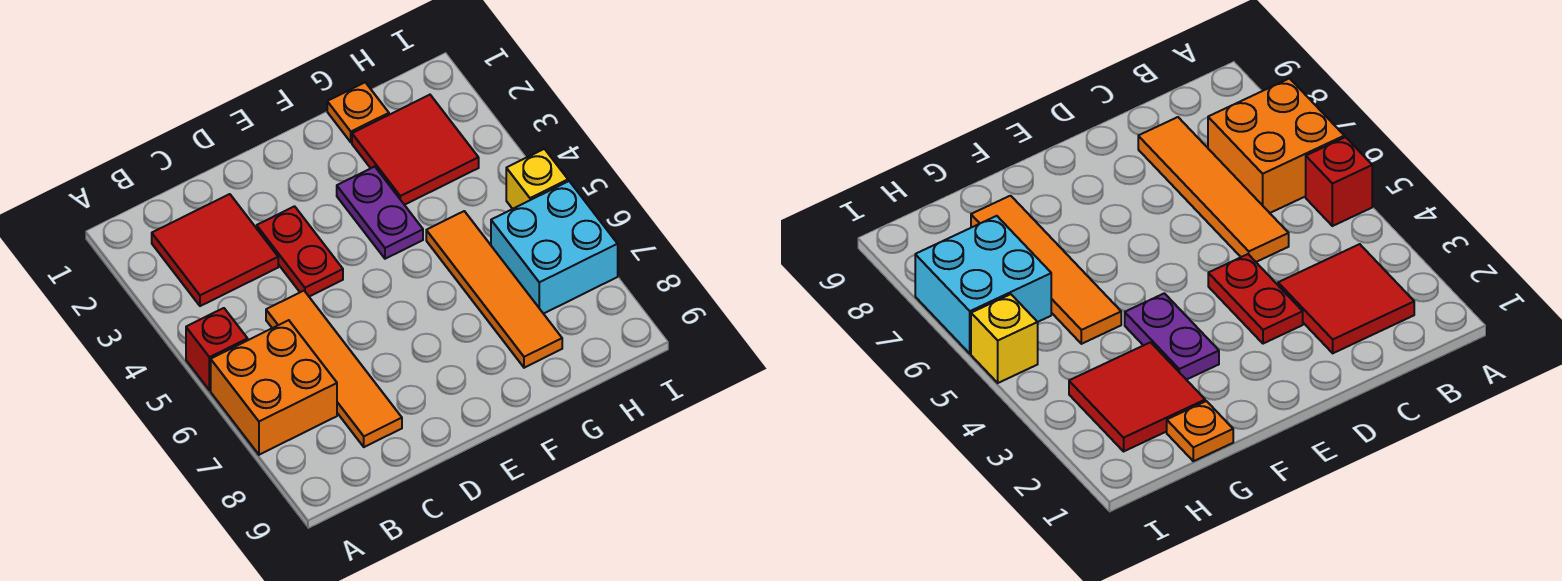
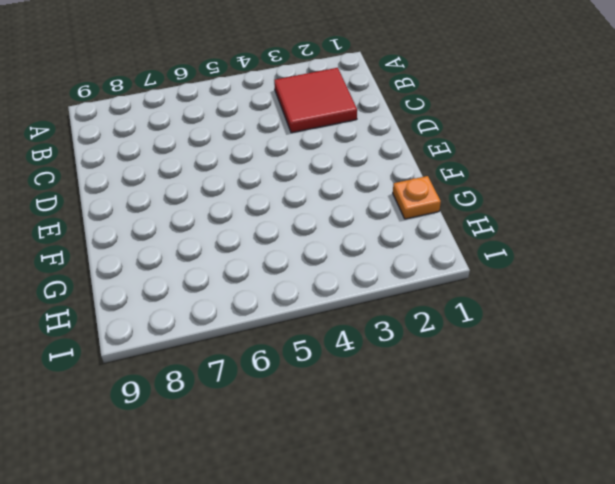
none -> red brick A5 level 1
none -> orange brick A6:B7 level 1

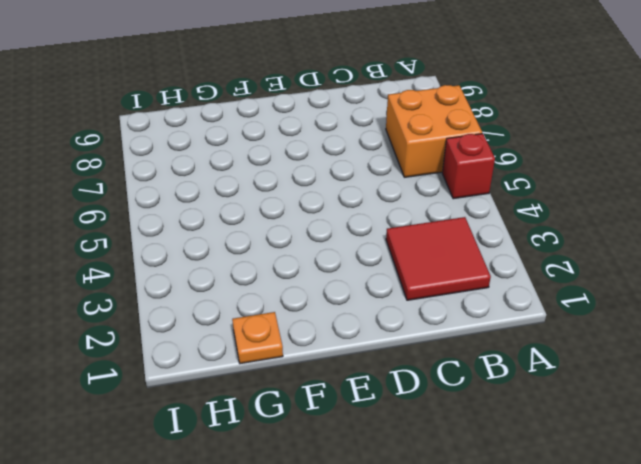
none -> orange tile C5:C8 level 1
none -> red plate D3:D4 level 1

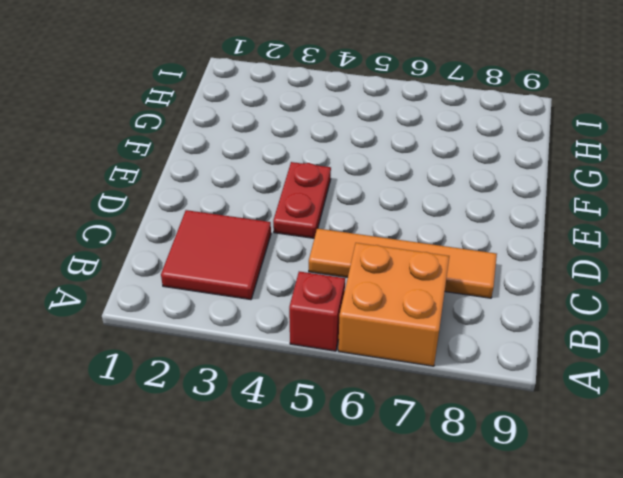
red plate D4:E4 level 1 -> red plate D3:D4 level 1
none -> purple plate F3:F4 level 1
none -> orange plate G1 level 1

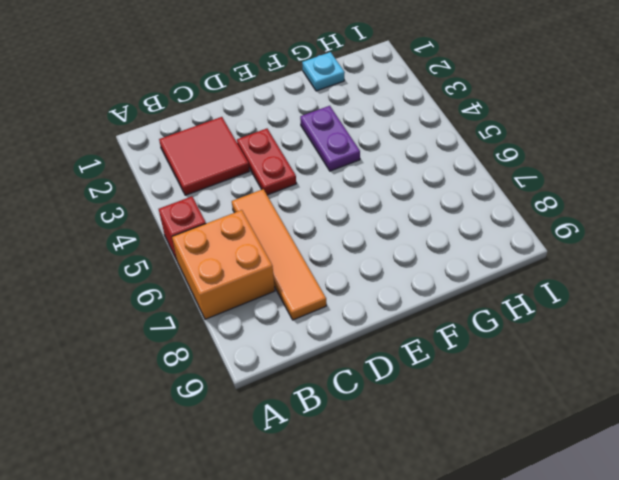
cyan plate G1 level 1 -> orange plate G1 level 1
none -> red tile G2:H3 level 1
none -> orange tile G5:G8 level 1

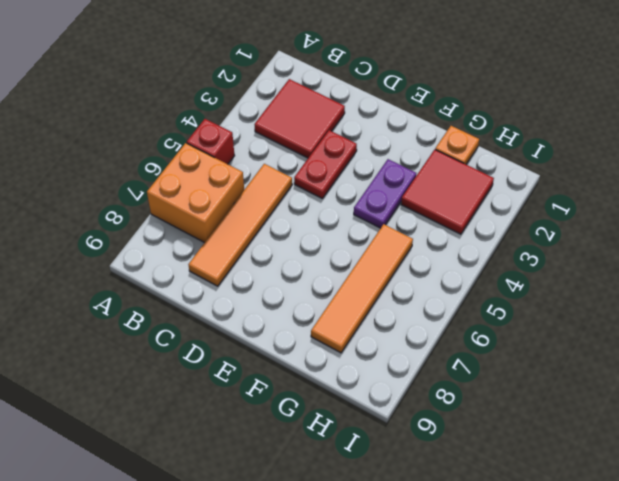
none -> cyan brick H6:I7 level 1
none -> yellow brick I5 level 1

